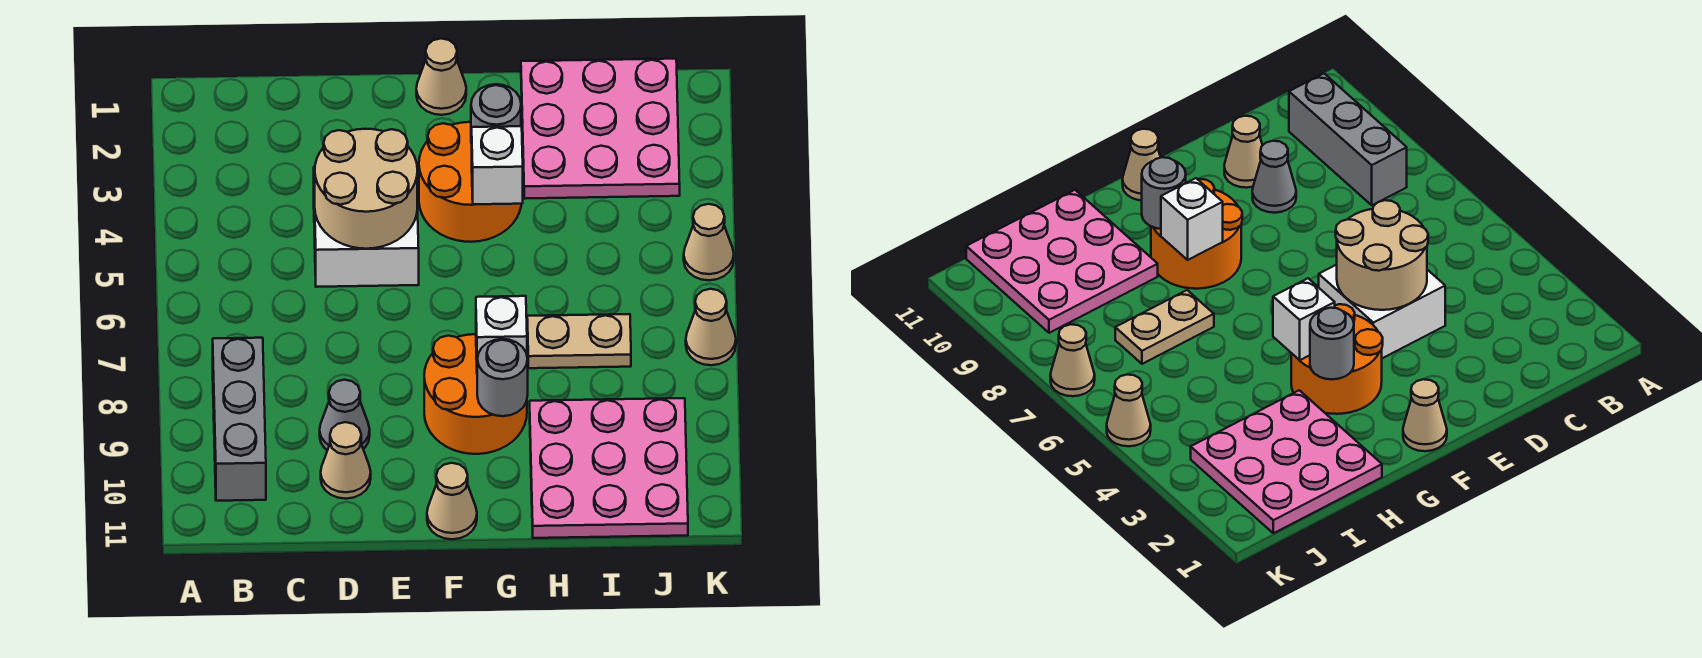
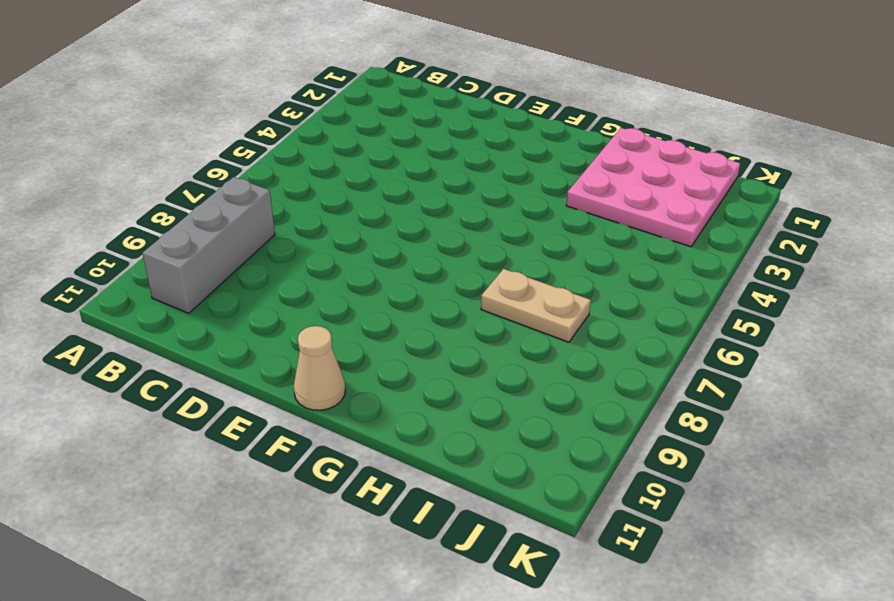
none -> white brick D4:E5 level 1
none -> grey cone D9 level 1
none -> tan cone D10 level 1

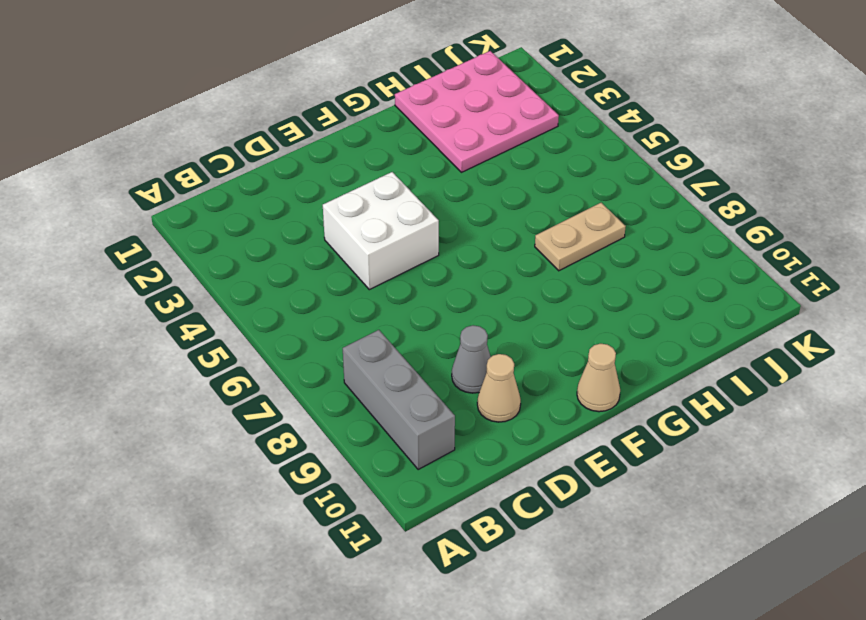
none -> tan cone F1 level 1
none -> orange round brick F3:G4 level 1
none -> orange round brick F8:G9 level 1

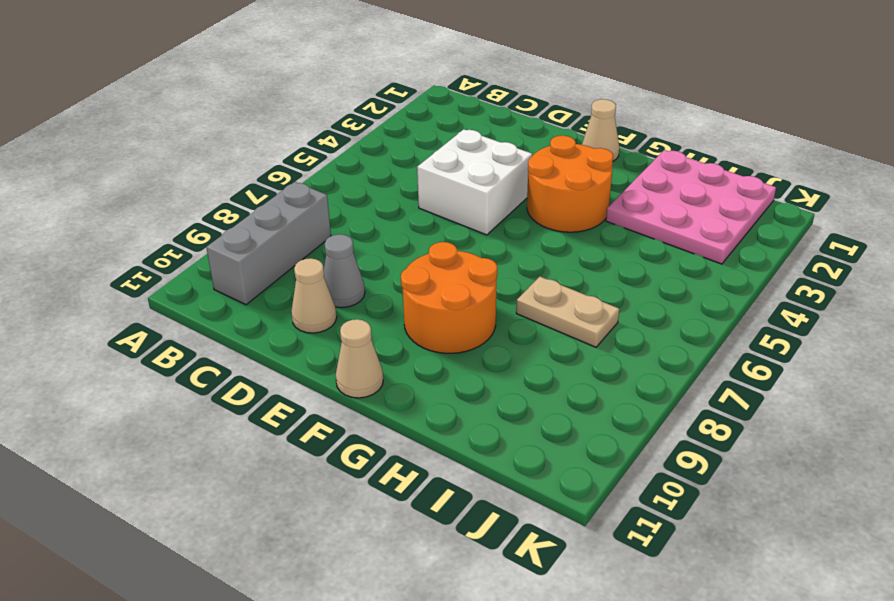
none -> pink plate H9:J11 level 1
none -> tan cone K5 level 1
none -> tan cone K7 level 1

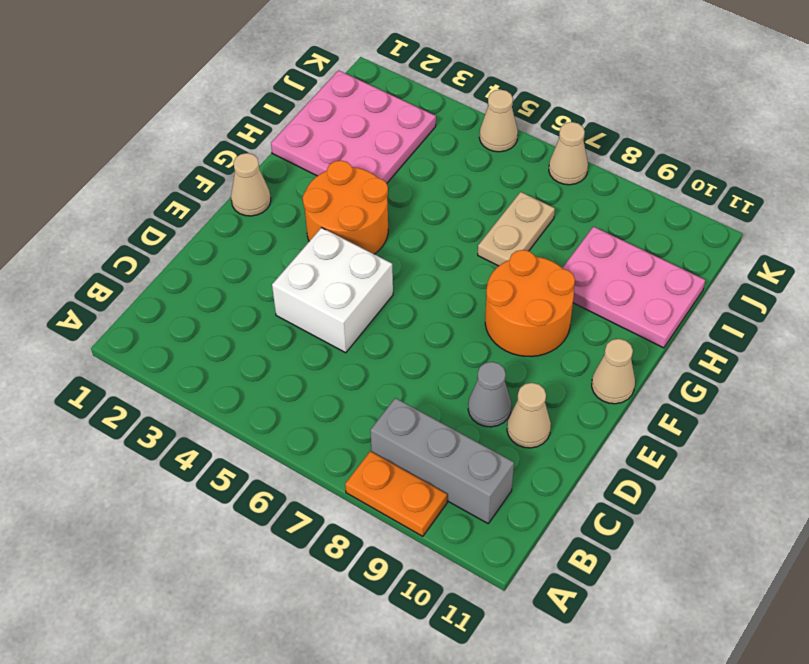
orange plate A8:A9 level 1 -> none
pink plate H9:I11 level 1 -> pink plate H9:J11 level 1
none -> tan round brick D4:E5 level 2
none -> grey round brick G3 level 2
none -> white brick G4 level 2

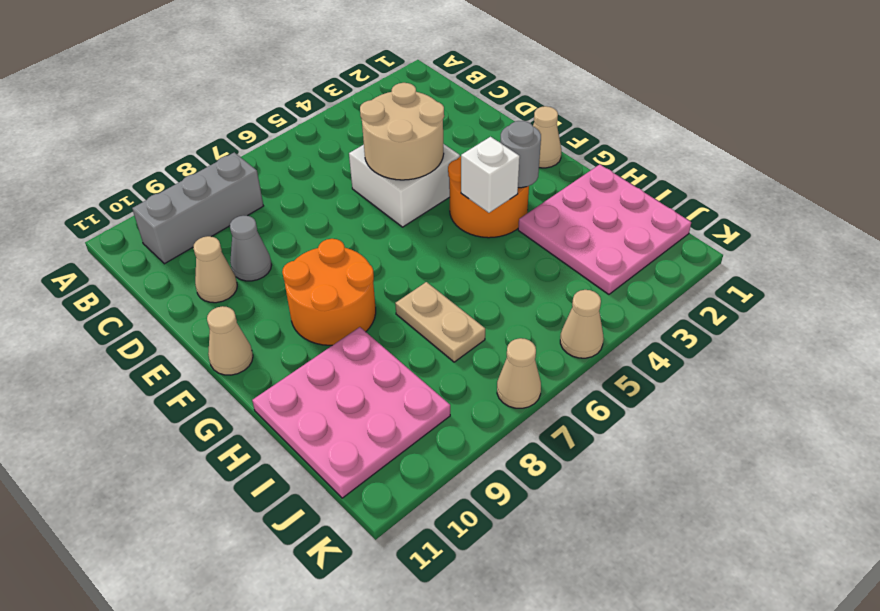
none -> white brick G8 level 2
none -> grey round brick G9 level 2

